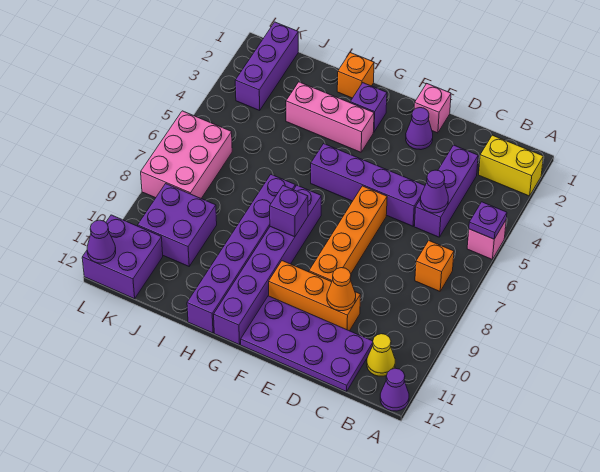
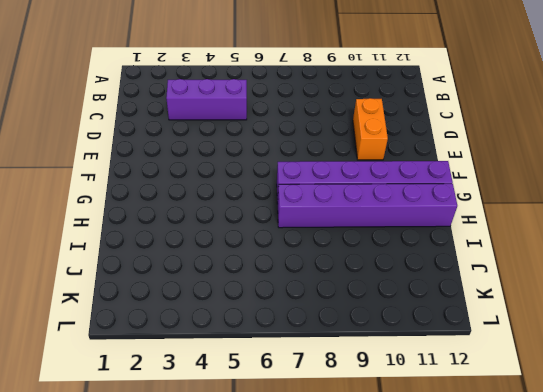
orange brick D10:E10 level 1 -> orange brick D10:F10 level 1
none -> yellow brick A2:B2 level 1
none -> pink brick A5 level 1
none -> purple cone A12 level 1

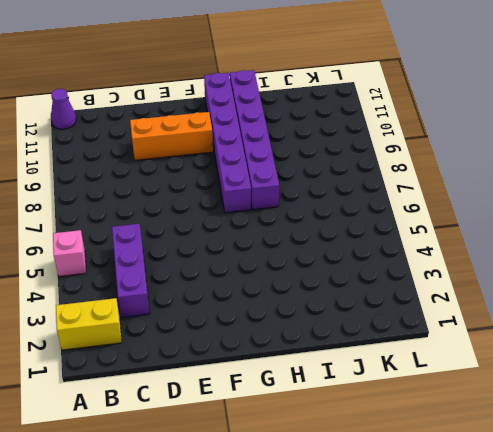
none -> orange brick B7 level 1
none -> yellow cone B11 level 1
none -> purple plate C11:F12 level 1

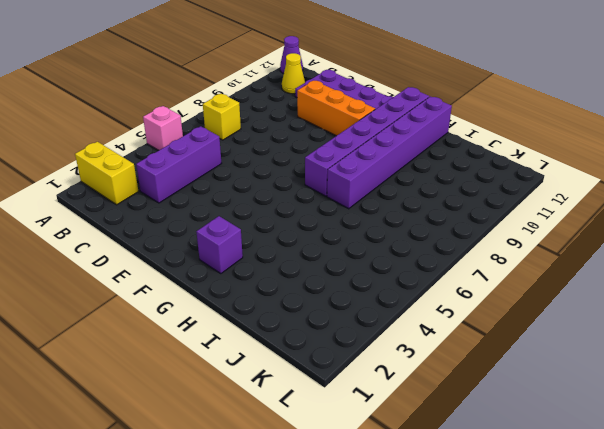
yellow brick B7 level 1 -> orange brick B7 level 1
none -> purple brick D5:G5 level 1
none -> pink brick E1 level 1
none -> purple cone E2 level 1

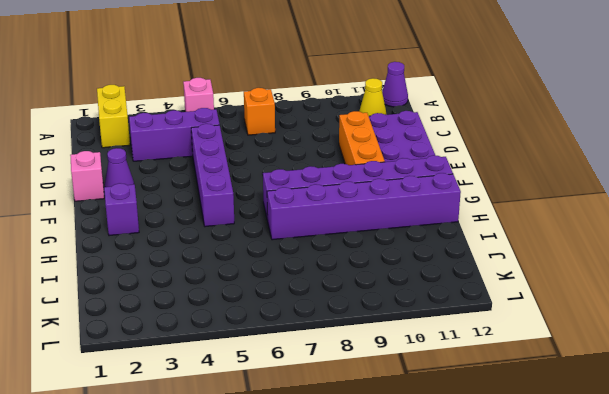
none -> orange brick E6:E9 level 1
none -> pink brick G3:I3 level 1
none -> orange brick H1 level 1

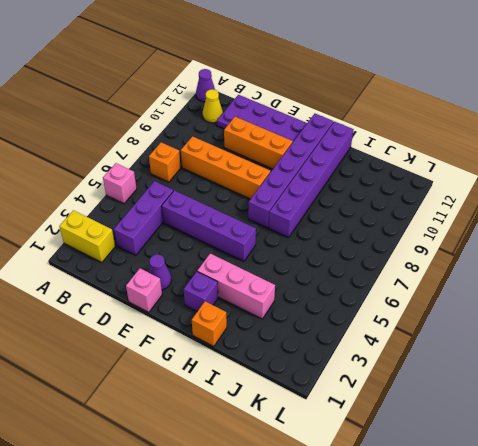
orange brick C8:F8 level 1 -> orange brick E6:E9 level 1
none -> purple brick J9:K10 level 1
none -> purple brick K1:K3 level 1
none -> pink brick K6:L8 level 1

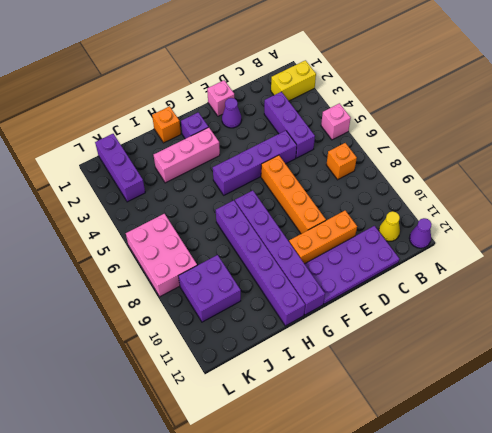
none -> purple brick K11:L12 level 1
none -> purple plate A5 level 2
none -> purple cone C5 level 2

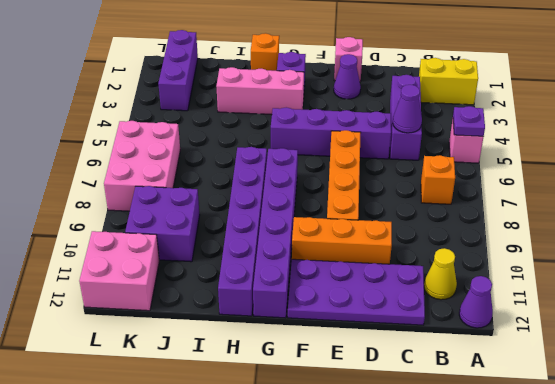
pink brick K11:L12 level 1 -> purple brick K11:L12 level 1
none -> orange cone D10 level 2
none -> purple brick G8 level 2
none -> purple cone L12 level 2

